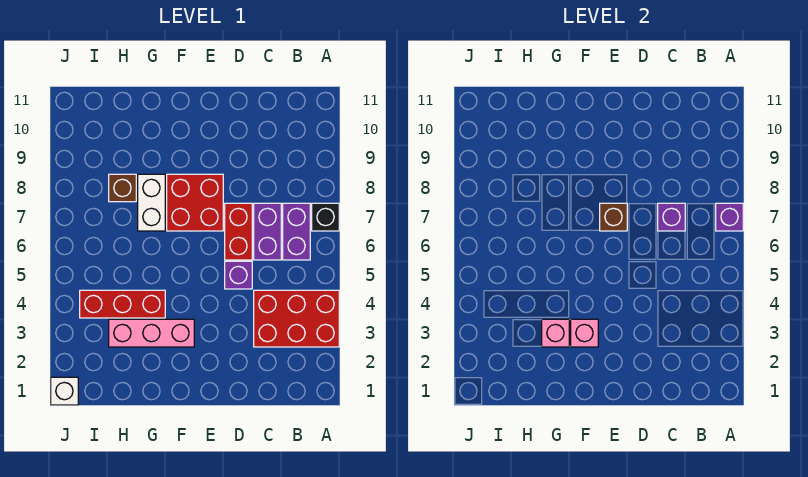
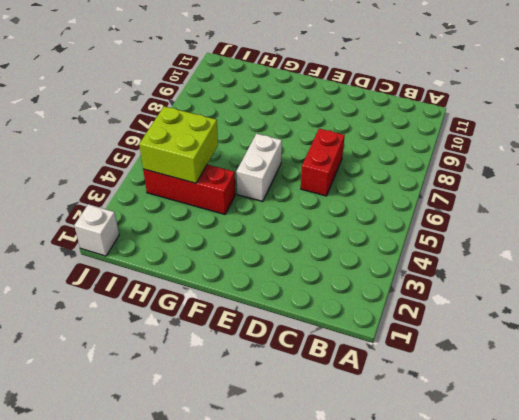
white brick F5:F6 level 1 -> white brick G7:G8 level 1
lime brick H4:I5 level 2 -> none
none -> red brick A3:C4 level 1
none -> black brick A7 level 1
none -> purple brick B6:B7 level 1

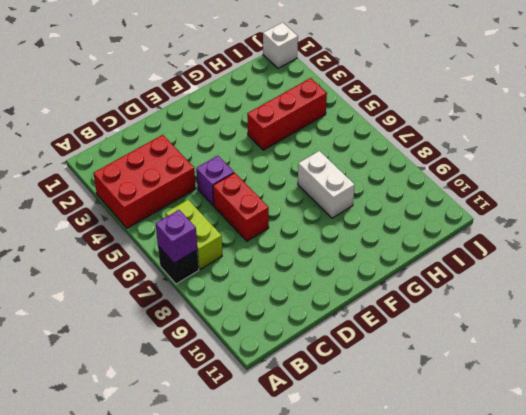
lime brick B6:B7 level 1 -> purple brick B6:B7 level 1
none -> purple brick C6:C7 level 1
none -> red brick E7:F8 level 1
none -> pink brick F3:H3 level 1

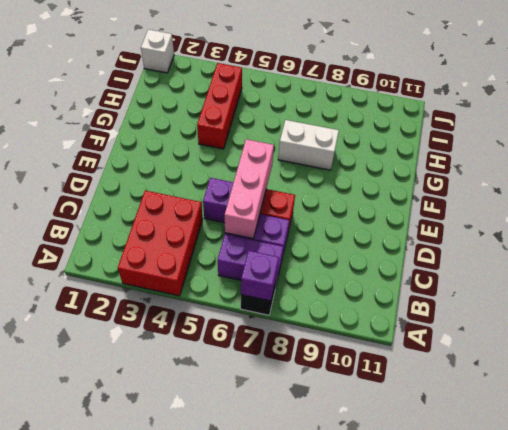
pink brick C6:E6 level 2 -> pink brick F3:H3 level 1
none -> red brick E7:F8 level 1
none -> brown brick H8 level 1
none -> purple brick C7 level 2

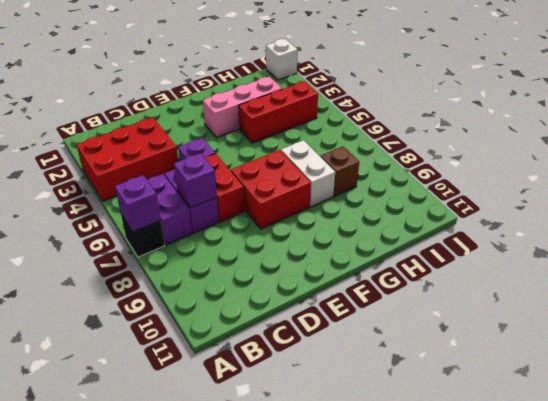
none -> brown brick E7 level 2
none -> pink brick F3 level 2
none -> pink brick G3 level 2

